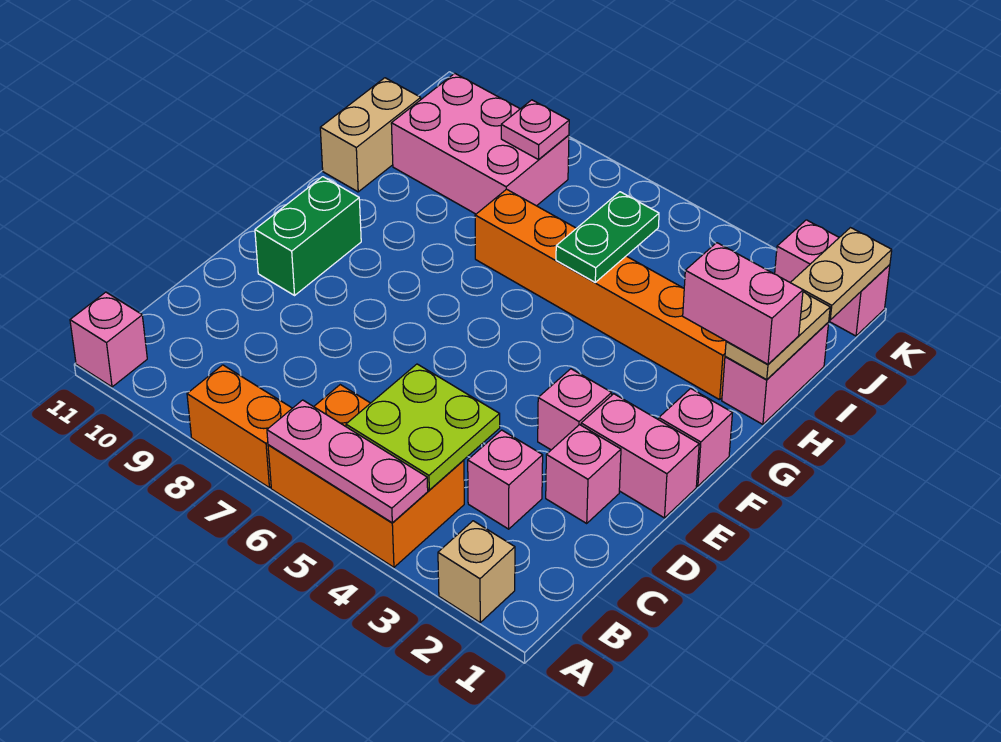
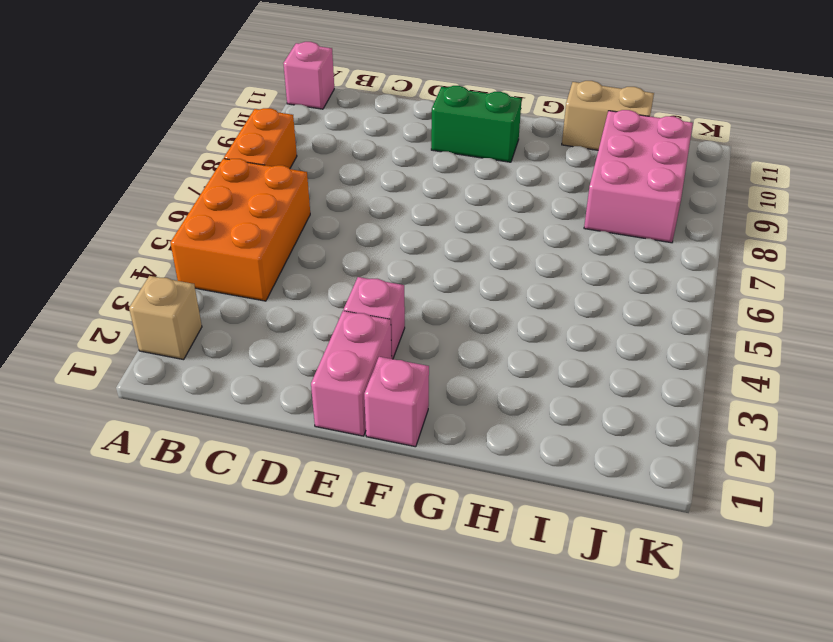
none -> pink brick C3 level 1
none -> pink brick D2 level 1
none -> pink brick H1:I1 level 1

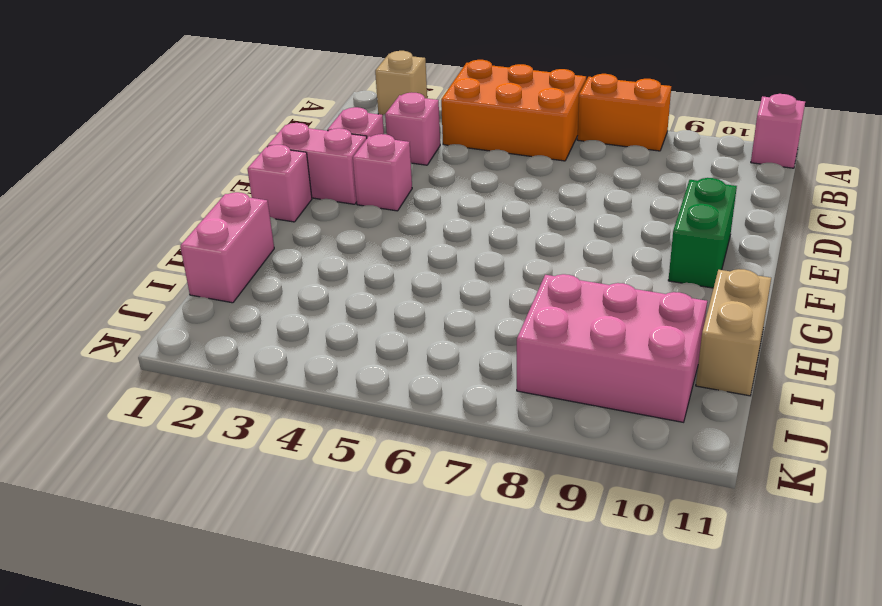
none -> orange brick H2:H7 level 1
none -> pink brick K1:K2 level 1
none -> pink plate A4:A6 level 2

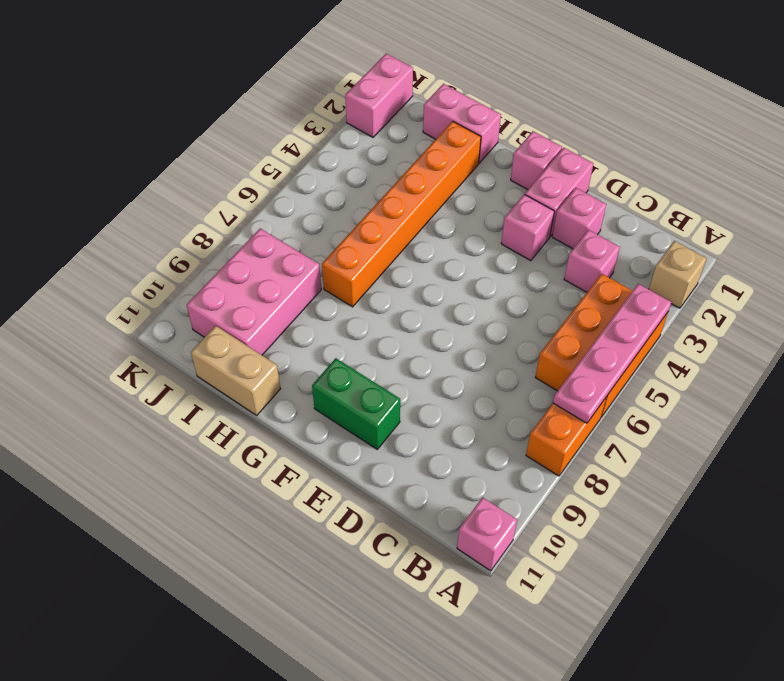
pink plate A4:A7 level 2 -> pink plate A4:A6 level 2
none -> lime plate B4:C5 level 2
none -> tan plate H1:I1 level 2
none -> green plate H5:I5 level 2

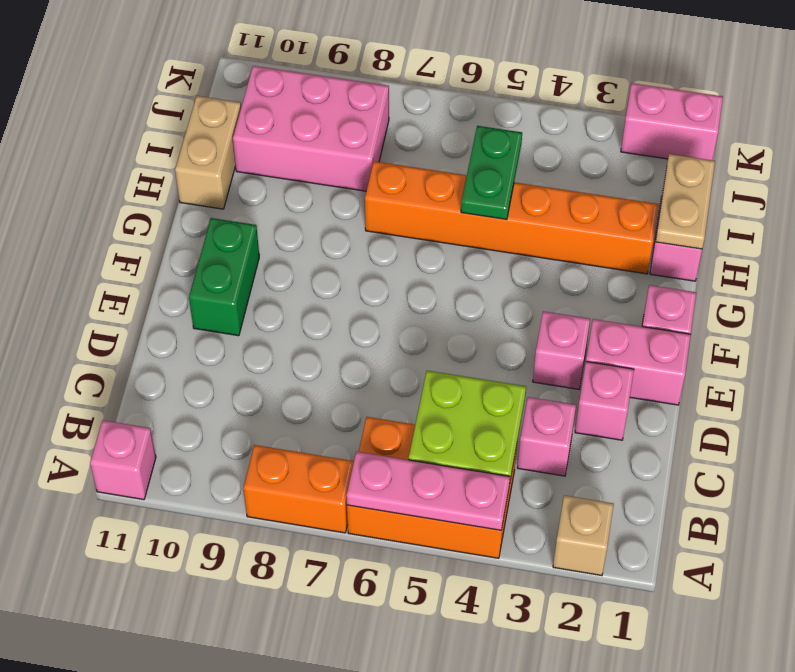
none -> tan plate J1:K1 level 2
none -> pink plate J8 level 2
none -> pink brick H1:H2 level 3

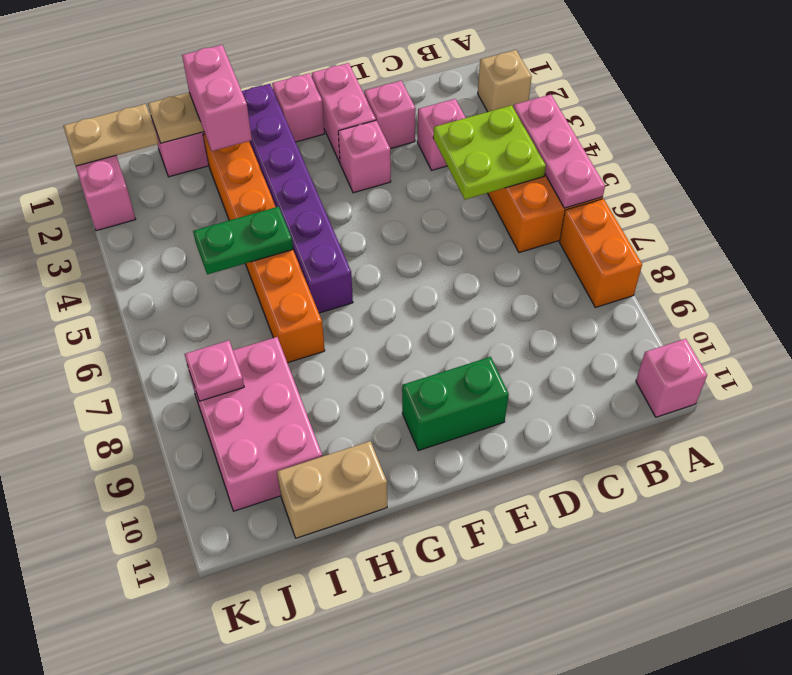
purple brick G1:G6 level 1 -> none

